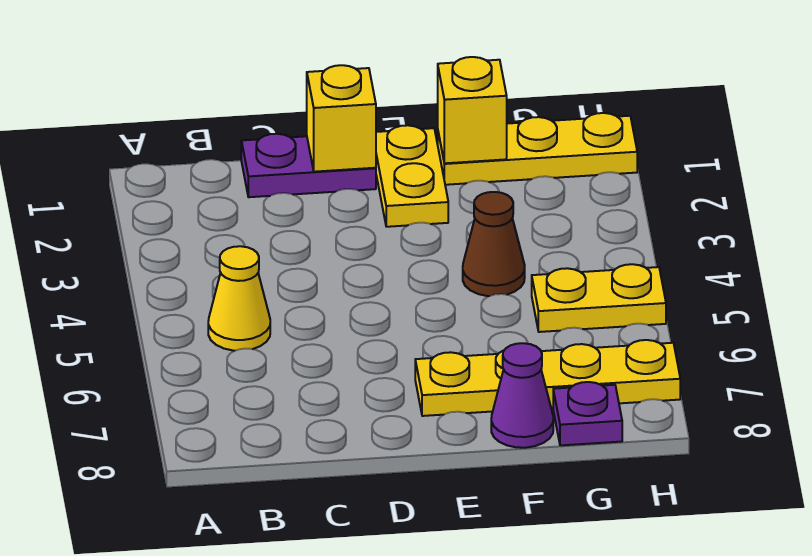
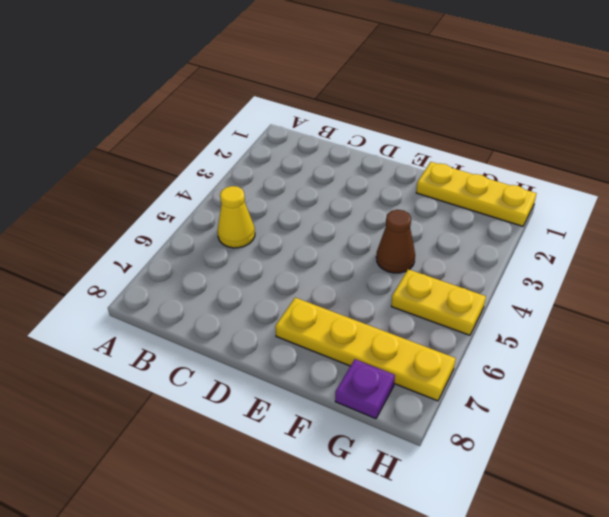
none -> purple plate C1:D1 level 1
none -> yellow plate E1:E2 level 1

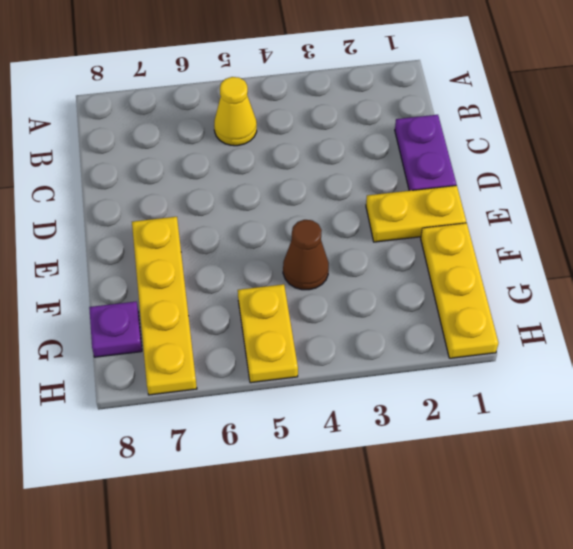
none -> purple cone F8 level 1
none -> yellow brick D1 level 2

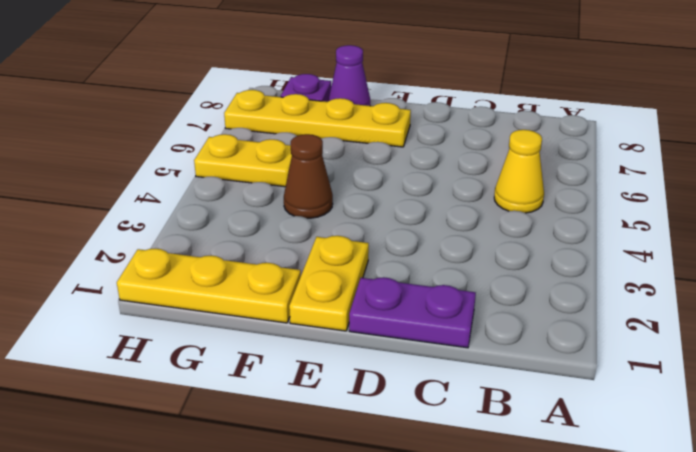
none -> yellow brick D1 level 2
none -> yellow brick F1 level 2

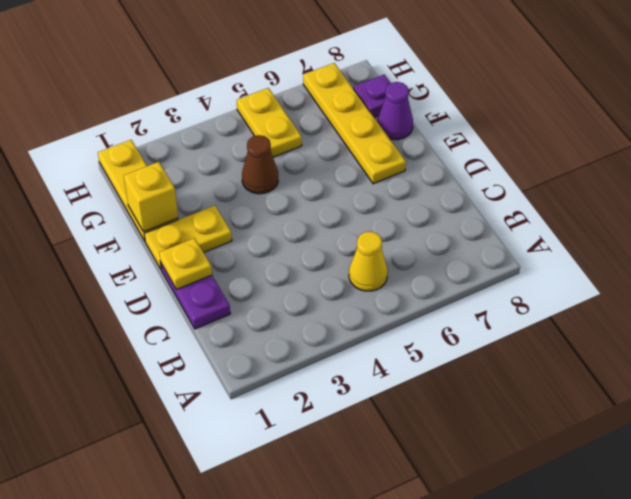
yellow plate D1 level 2 -> yellow brick D1 level 2

